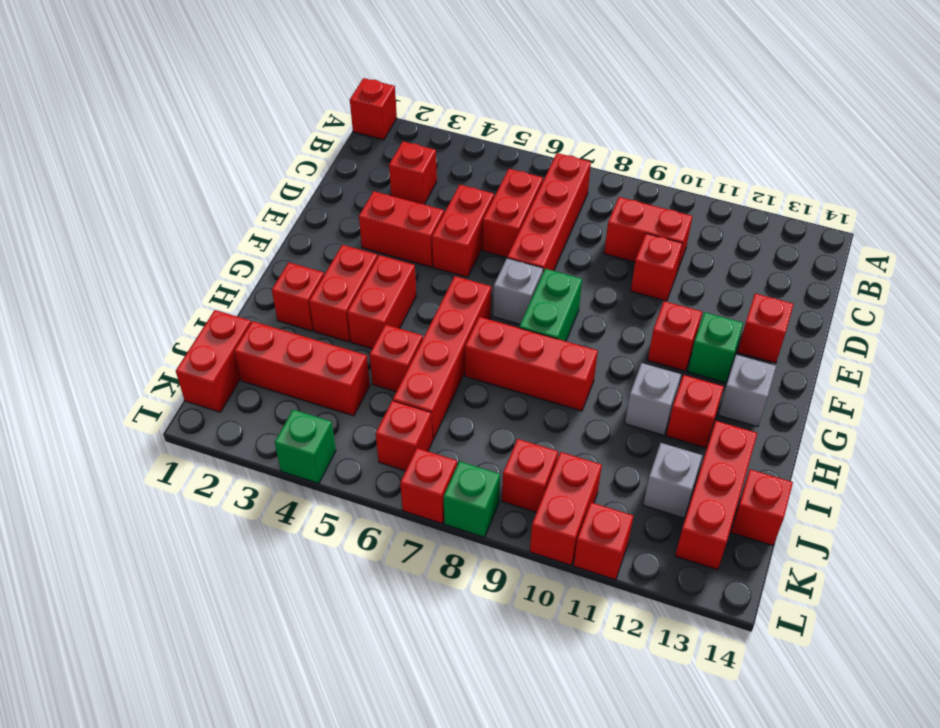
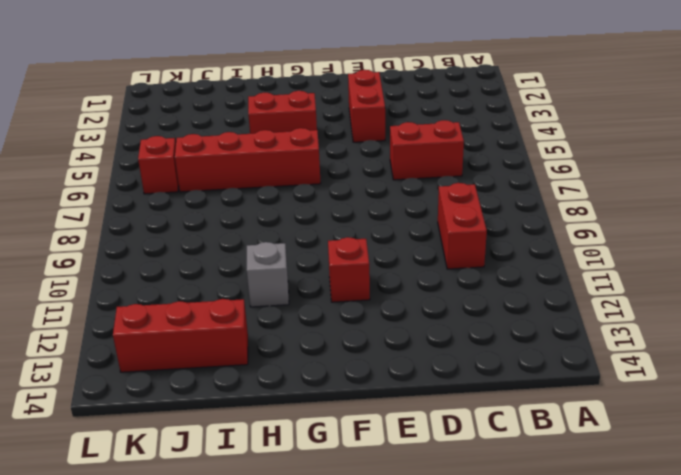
none -> red brick A1 level 1
none -> red brick B7:E7 level 1
none -> red brick C3 level 1
none -> red brick D5:E5 level 1

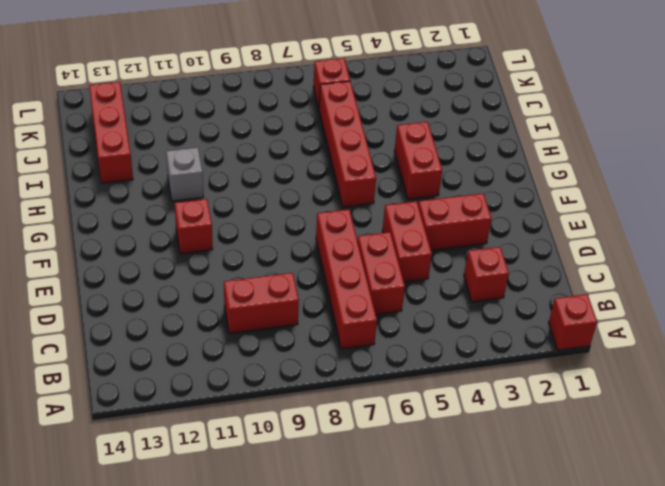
none -> red brick D10 level 1
none -> red brick E13 level 1
none -> grey brick F7 level 1
none -> green brick F8:G8 level 1

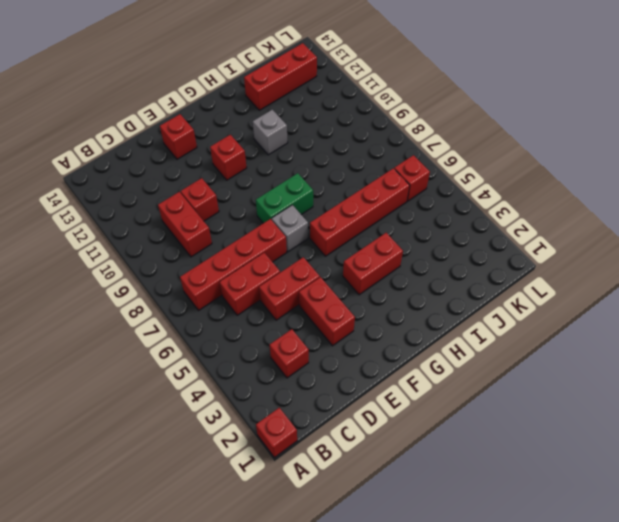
none -> green brick F12 level 1
none -> red brick G3:H3 level 1
none -> grey brick G13 level 1
none -> red brick H2 level 1

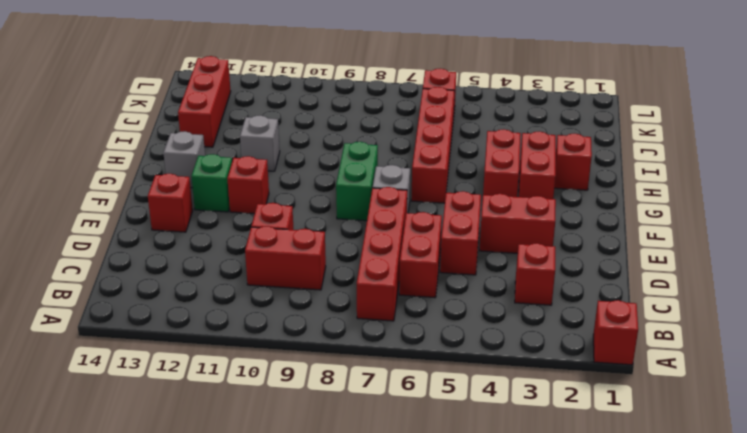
none -> red brick H7:H9 level 1
none -> red brick H12 level 1
none -> red brick I5 level 1
none -> red brick J1:K1 level 1

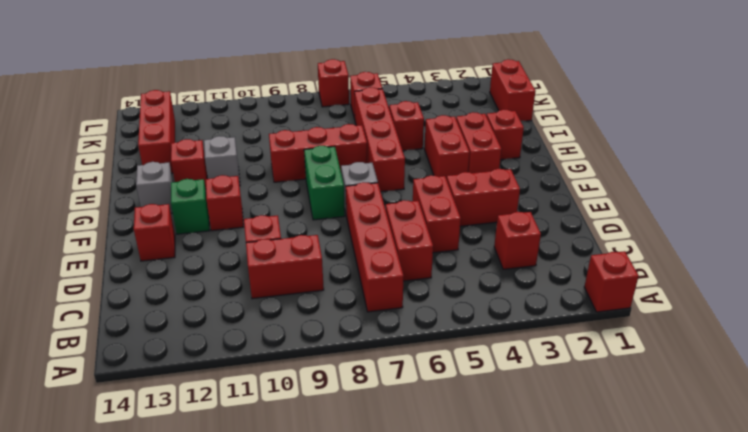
none -> red brick J2:J4 level 1
none -> grey brick J12 level 1
none -> red brick J14 level 1
none -> red brick K9 level 1

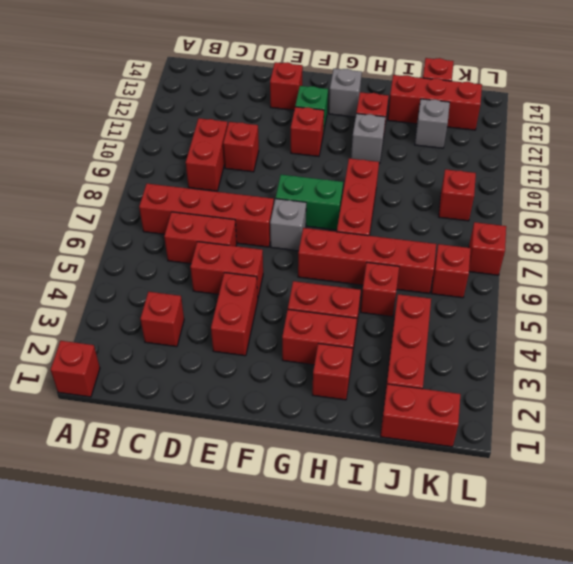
none -> red brick K10:L10 level 1
none -> green brick L4 level 1
none -> green brick L8 level 1
none -> red brick L11 level 1

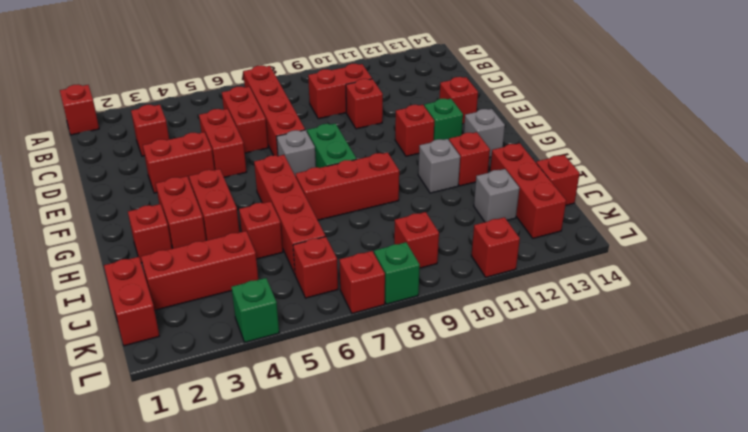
none -> red brick K10:L10 level 1

